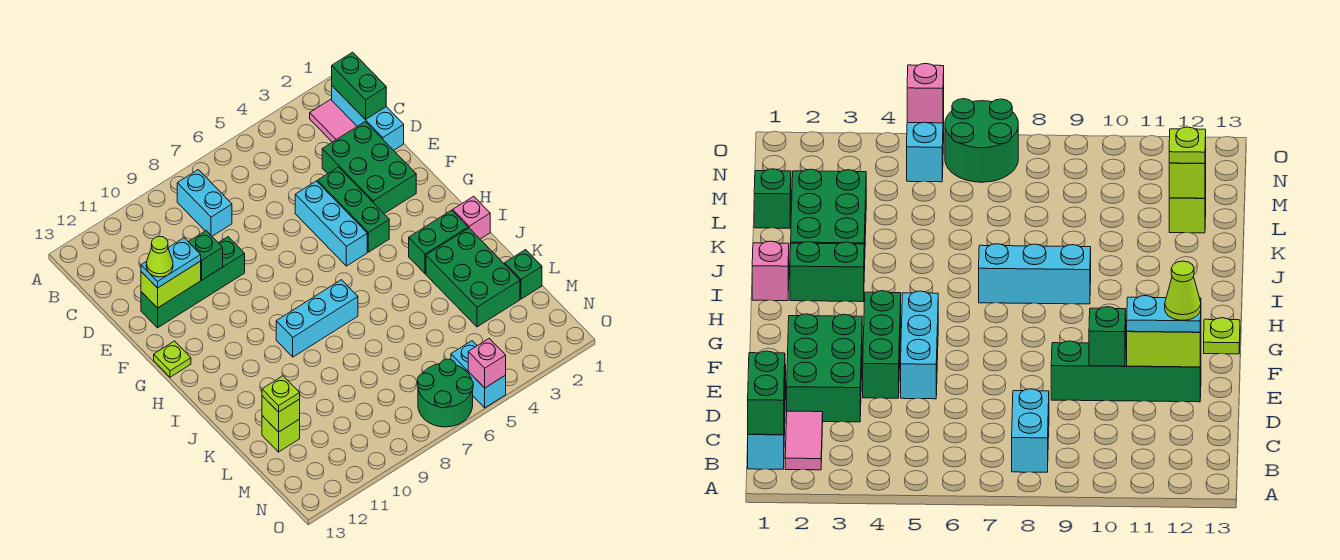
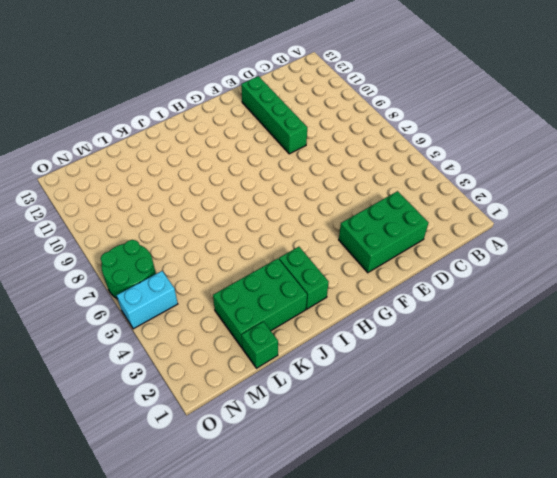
none -> cyan brick B1:D1 level 1
none -> pink tile B2:C2 level 1
none -> cyan brick B8:C8 level 1

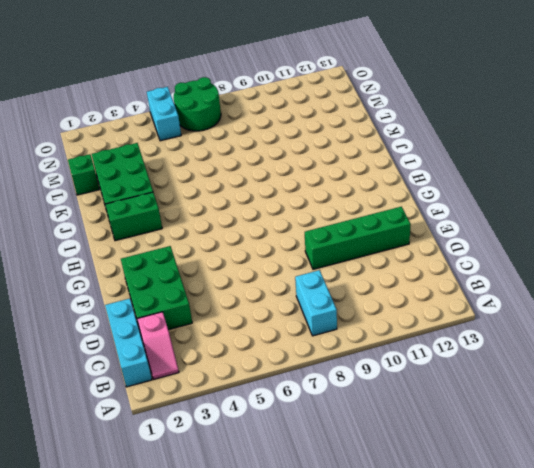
pink slope B2:C2 level 1 top C -> pink tile B2:C2 level 1
none -> green brick E4:G4 level 1
none -> cyan brick E5:G5 level 1
none -> lime plate G13 level 1

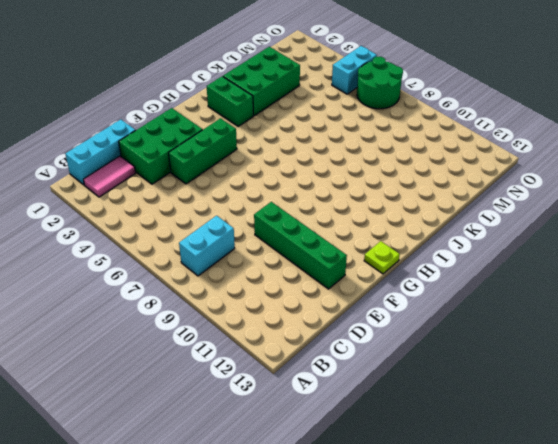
none -> cyan brick E5:G5 level 1
none -> pink brick I1 level 1
none -> cyan brick I7:I9 level 1

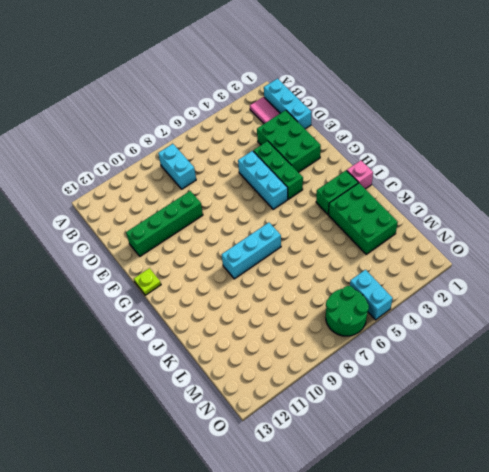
none -> green brick L1 level 1
none -> lime brick L12 level 1
none -> green brick B1:C1 level 2

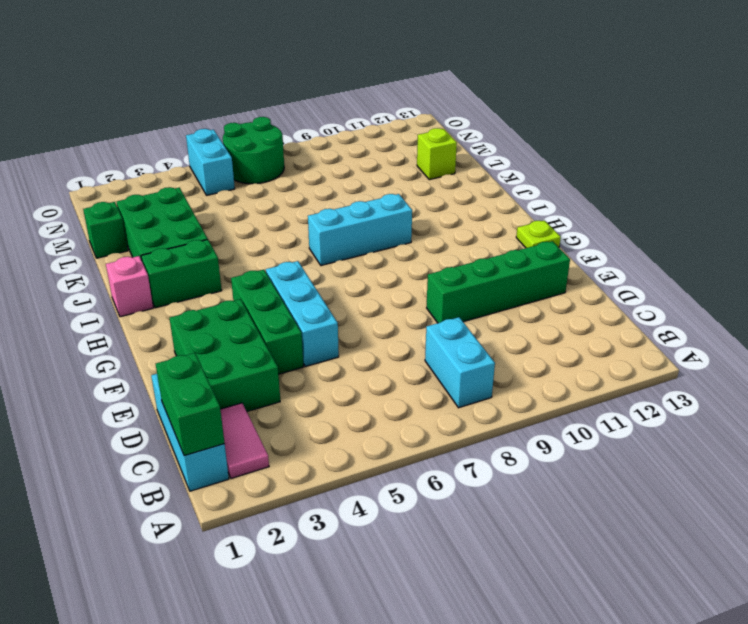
none -> green brick E10 level 2
none -> lime brick E11:E12 level 2
none -> lime brick L12 level 2

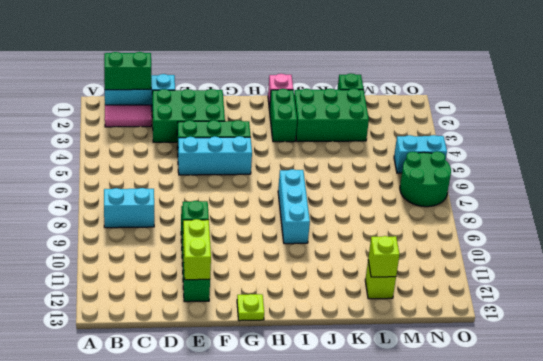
none -> pink brick O5 level 2
none -> cyan plate E11:E12 level 3
none -> lime plate L12 level 3

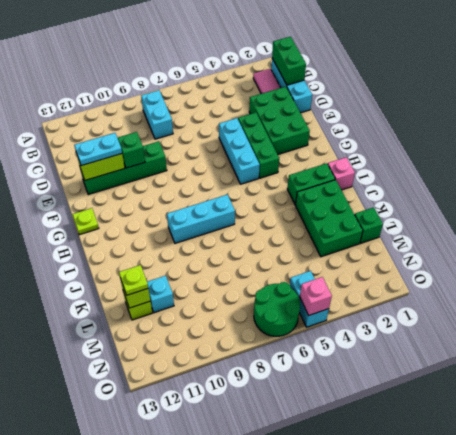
cyan brick L11 level 1 -> none
none -> lime cone E12 level 4

